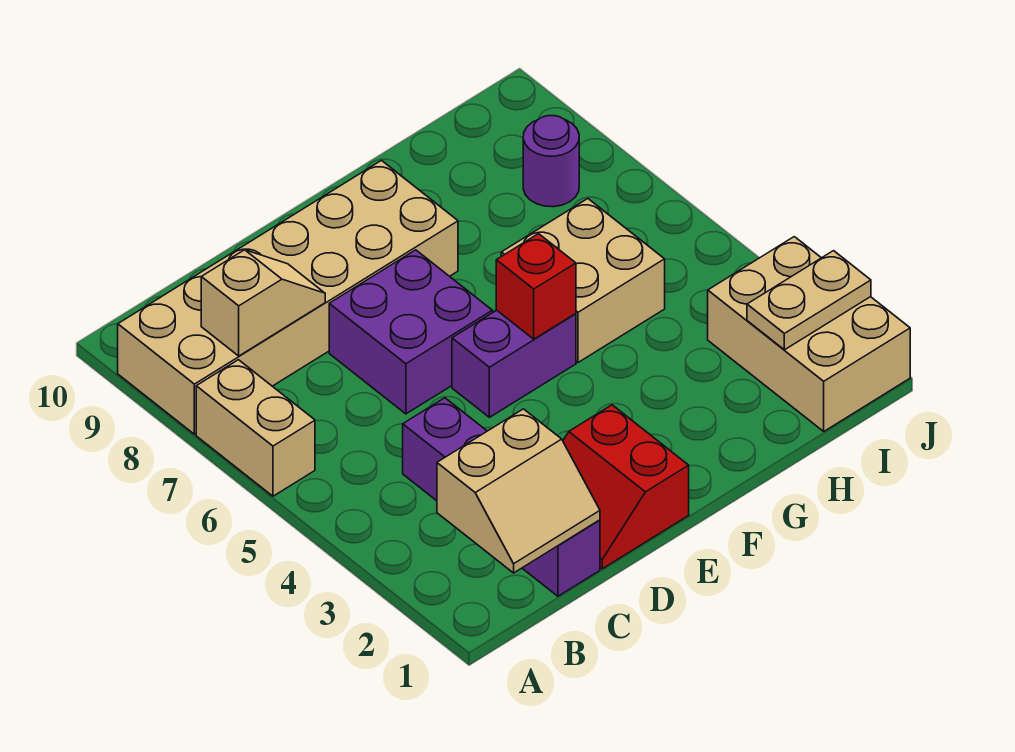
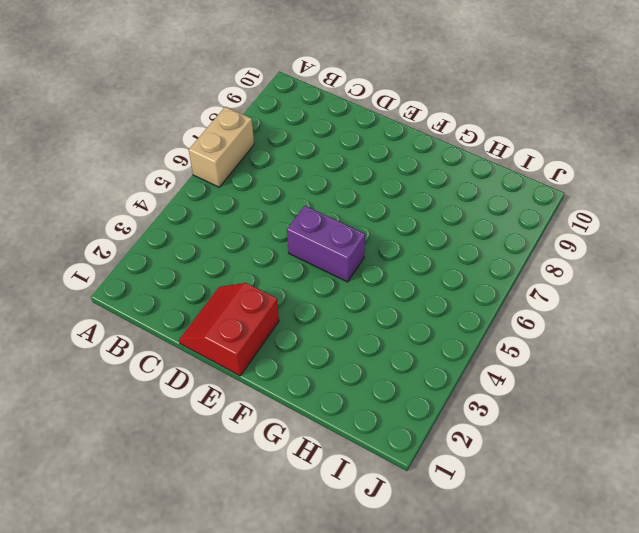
none -> tan brick A8:F9 level 1
none -> purple brick C1:C4 level 1
none -> purple brick D6:E7 level 1

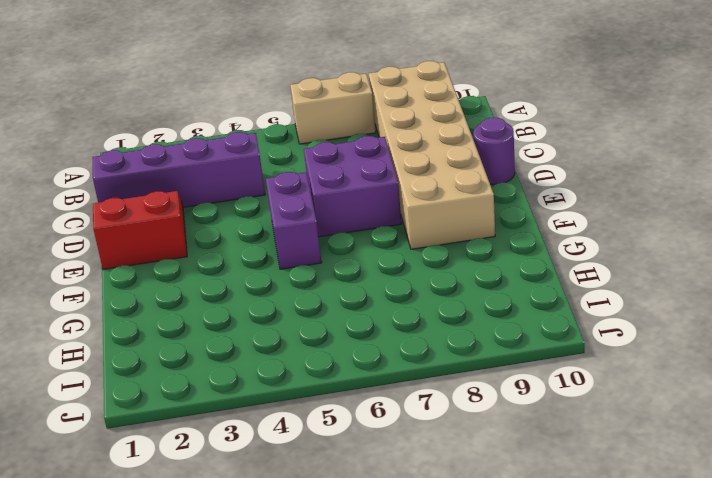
purple round brick D10 level 1 -> purple round brick I8 level 1
none -> tan brick G5:H6 level 1
none -> tan brick I1:J3 level 1
none -> tan slope B1:C2 level 2 top 2

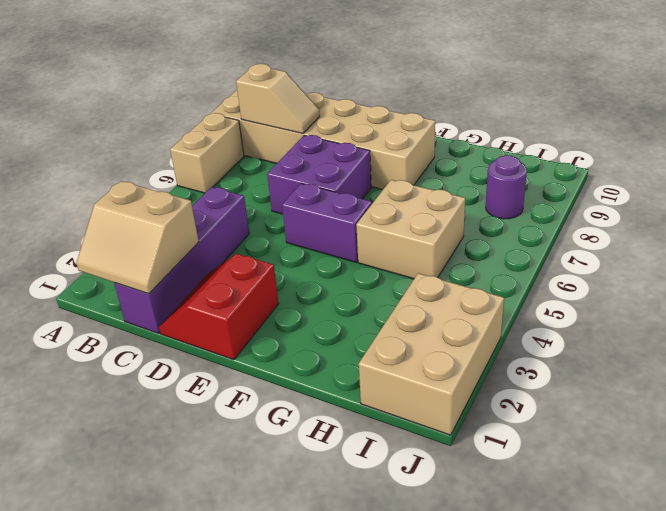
none -> red brick F5 level 2
none -> tan plate I2:J2 level 2

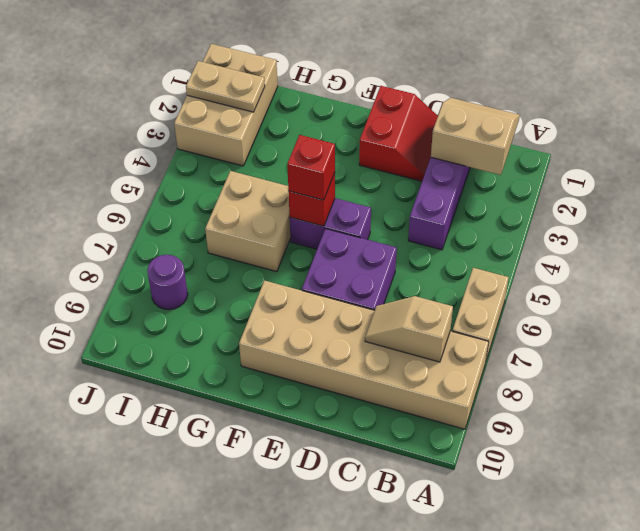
red brick F5 level 3 -> none

